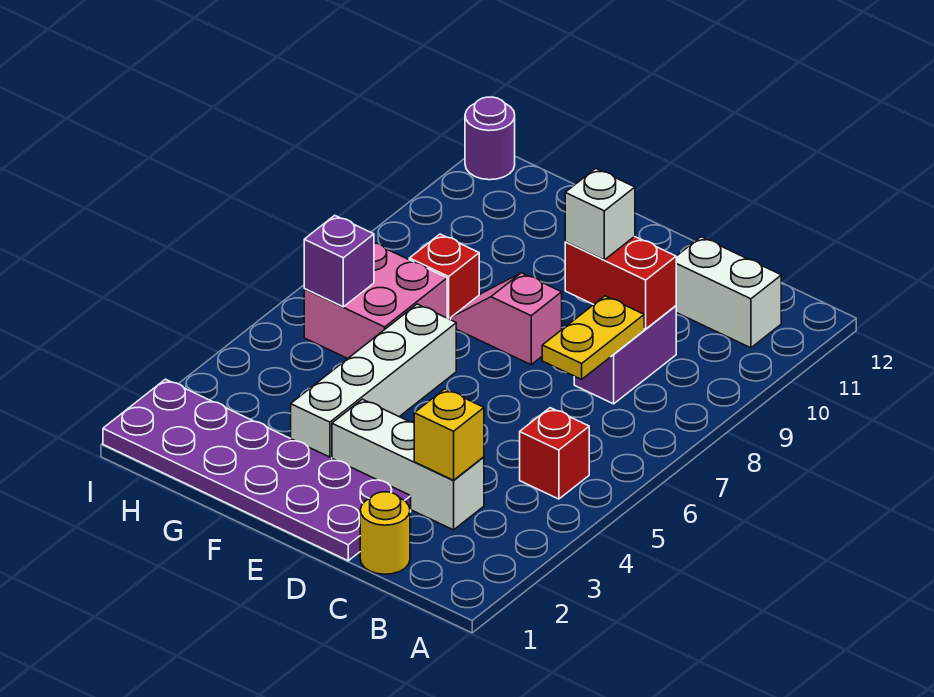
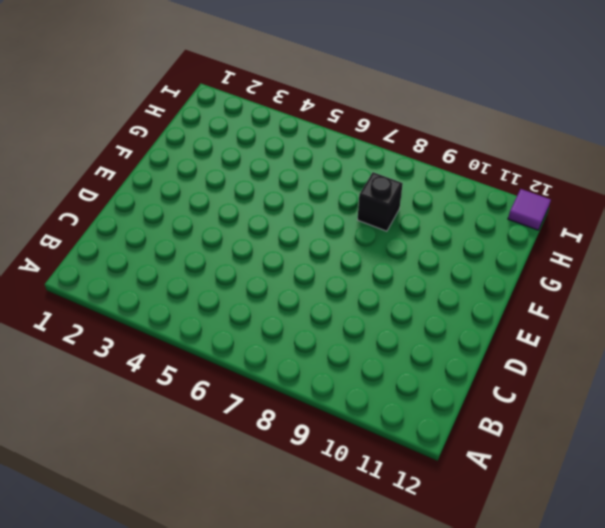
black brick G8 level 1 -> red brick G8 level 1
purple tile I12 level 1 -> purple round brick I12 level 1
none -> red brick B5 level 1
none -> white brick B11:C11 level 1
none -> yellow round brick C1 level 1

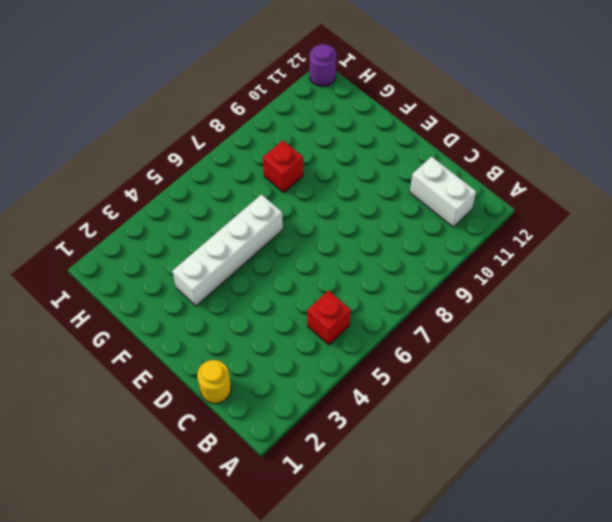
none -> white brick C3:E3 level 1
none -> purple brick C8:C9 level 1
none -> purple plate D1:I2 level 1

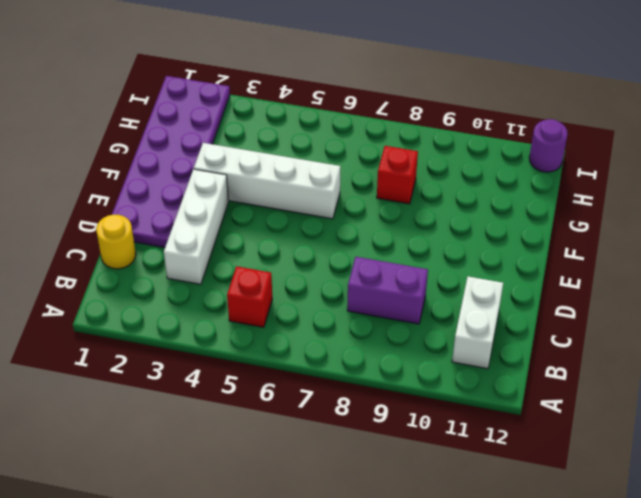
none -> pink slope E8:F8 level 1 top E
none -> pink brick G6:H7 level 1
none -> yellow brick C3 level 2

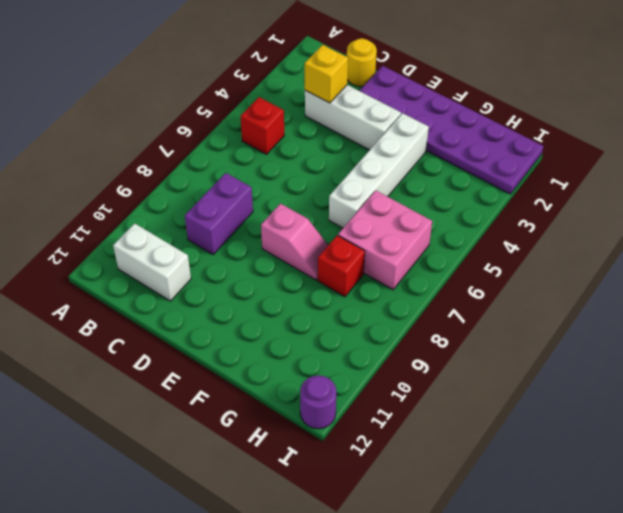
none -> yellow plate C7:C8 level 2
none -> red brick C9:D9 level 2
none -> purple brick H6 level 2

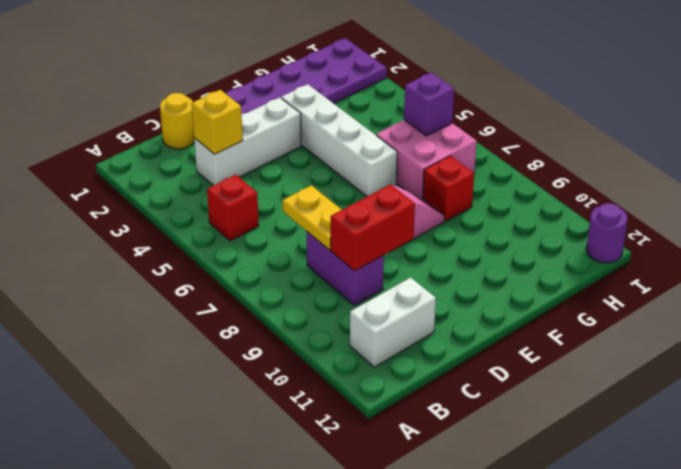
none -> white brick D9 level 3

